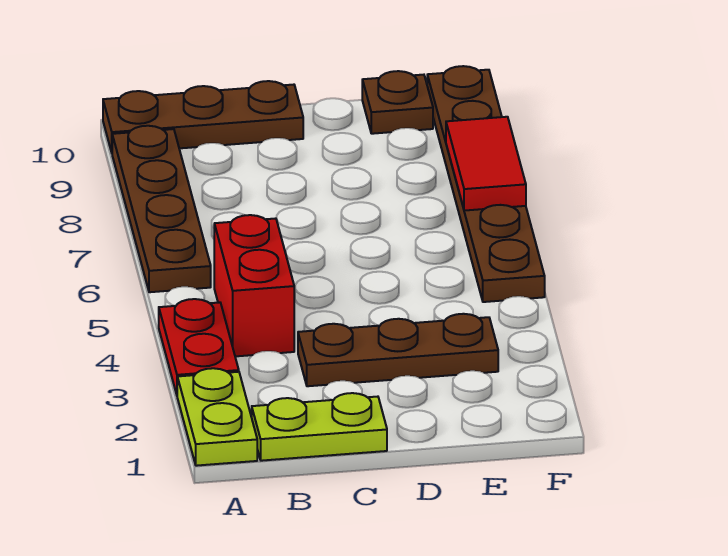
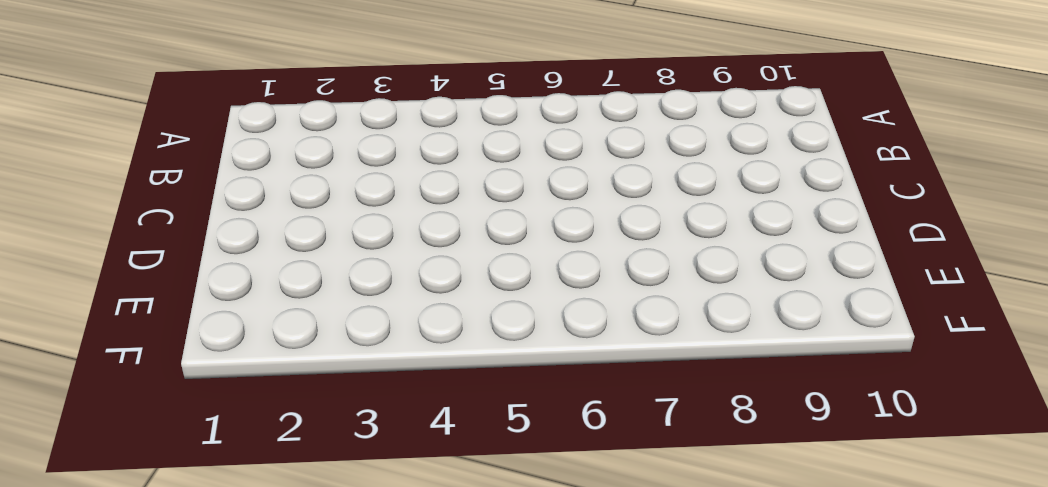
none -> lime plate A1:A2 level 1
none -> red plate A3:A4 level 1

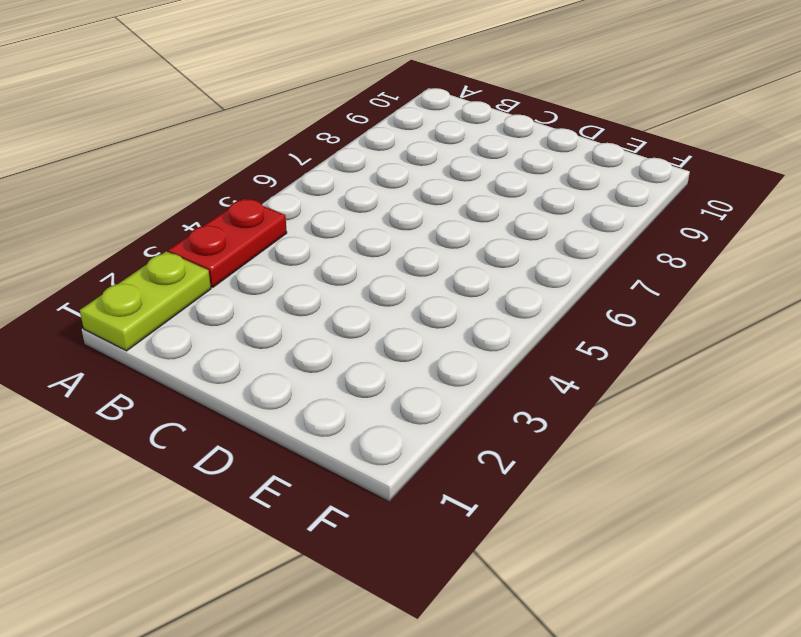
none -> brown plate A6:A9 level 1
none -> brown plate A10:C10 level 1

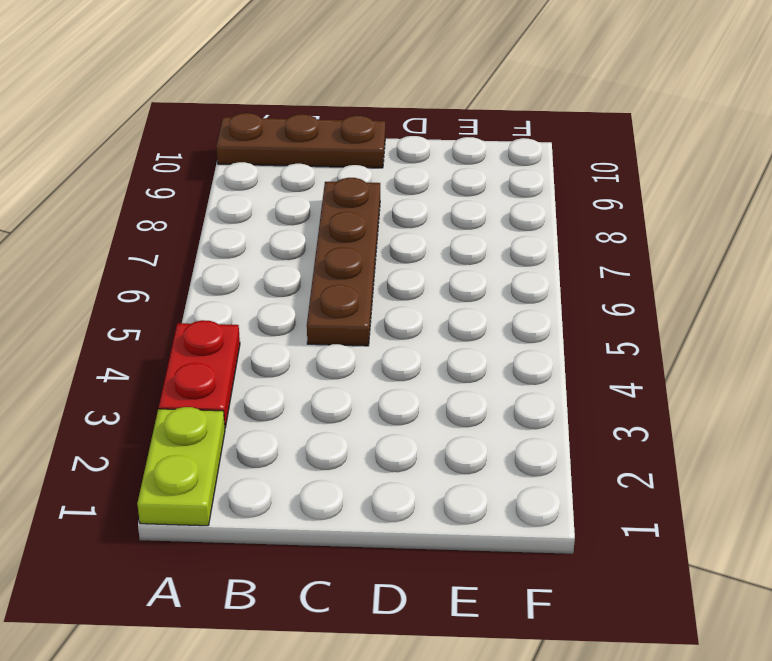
brown plate C5:C8 level 1 -> brown plate A6:A9 level 1
none -> lime plate B1:C1 level 1
none -> red brick B4:B5 level 1

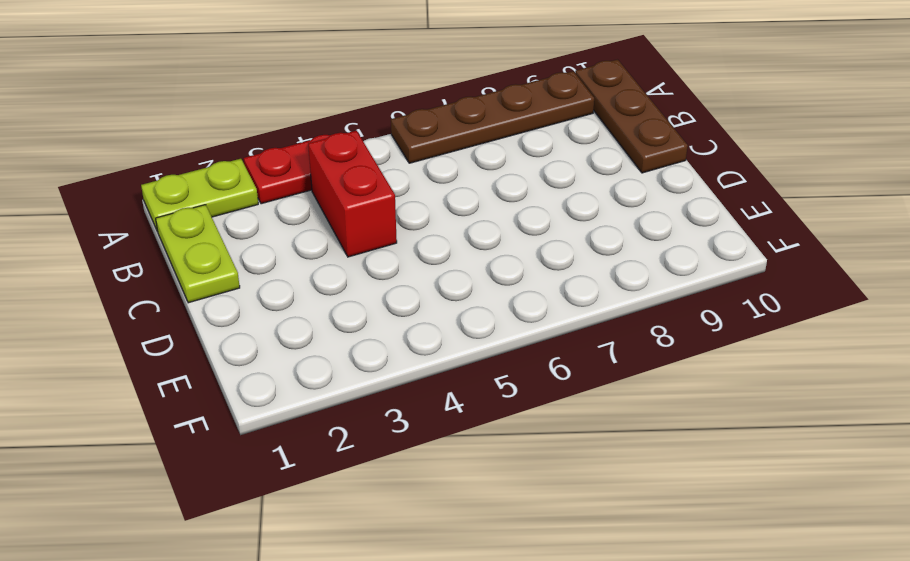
red brick B4:C4 level 1 -> red brick B4:B5 level 1
none -> brown plate C3:E3 level 1
none -> brown plate E10 level 1

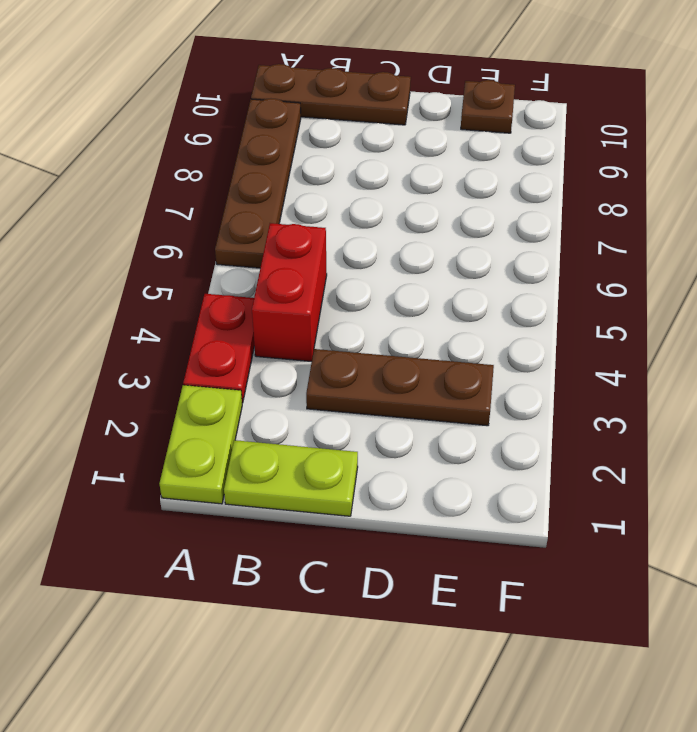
none -> brown plate F5:F10 level 1
none -> red tile F7:F8 level 2

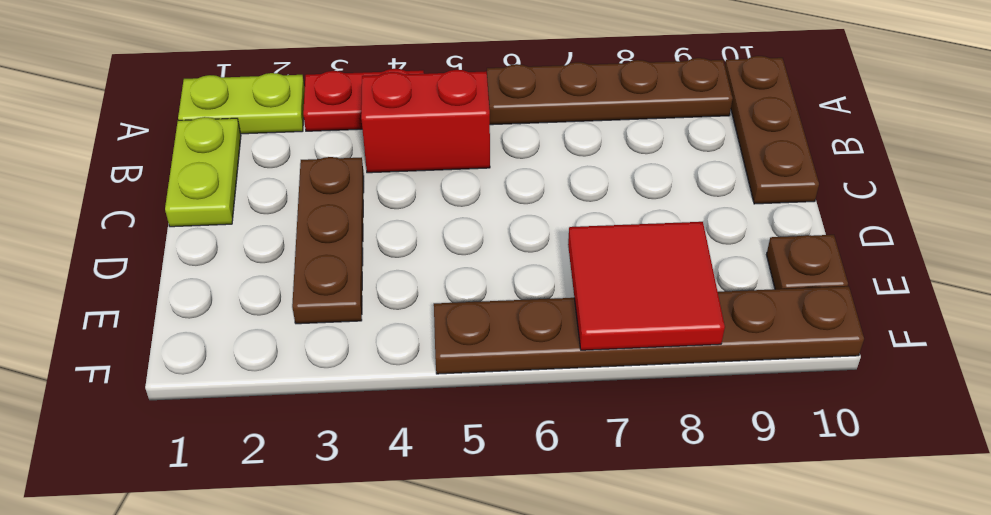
red tile E7:F8 level 2 -> red tile F7:F8 level 2

